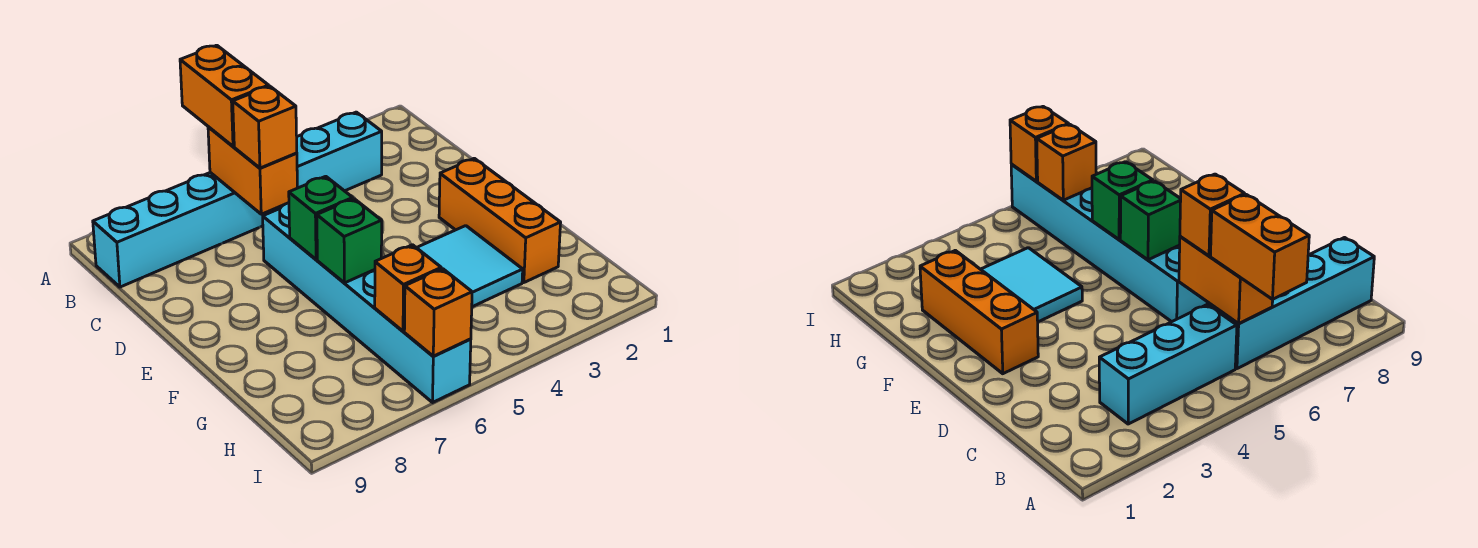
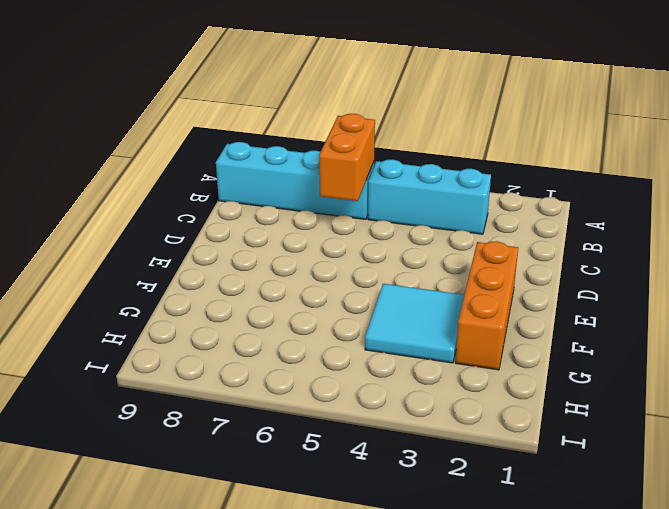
none -> cyan brick D6:I6 level 1
none -> green brick E6 level 2
none -> green brick F6 level 2

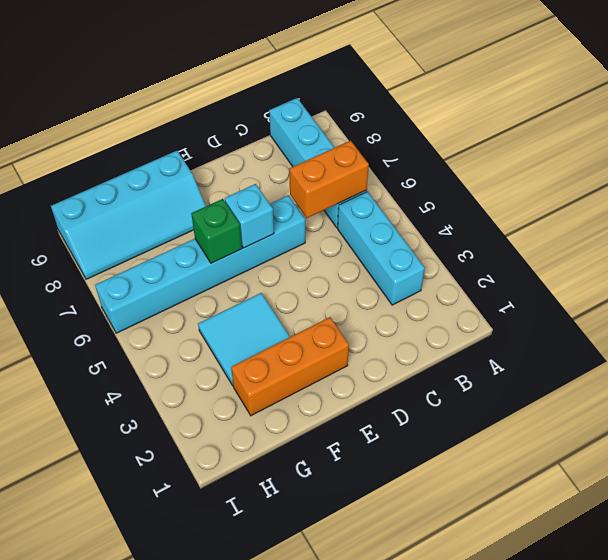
cyan brick E6 level 2 -> green brick E6 level 2
cyan slope F8:I9 level 1 top 9 -> none
none -> orange brick H6 level 2
none -> orange brick I6 level 2
none -> orange brick A6:B6 level 3

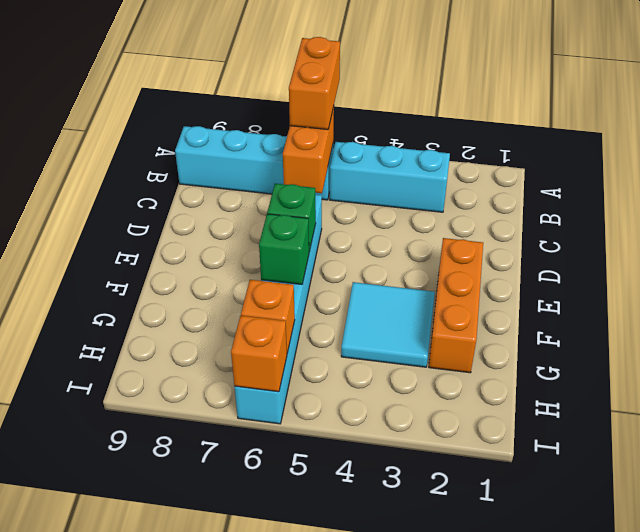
none -> orange brick C6 level 3

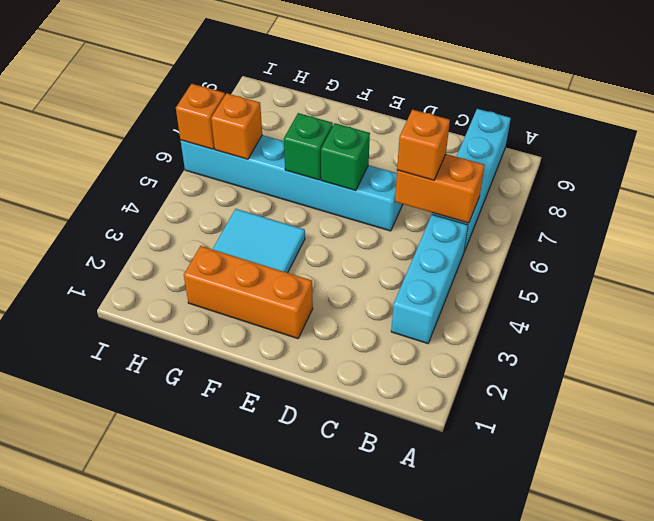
none -> orange brick A6:B6 level 3

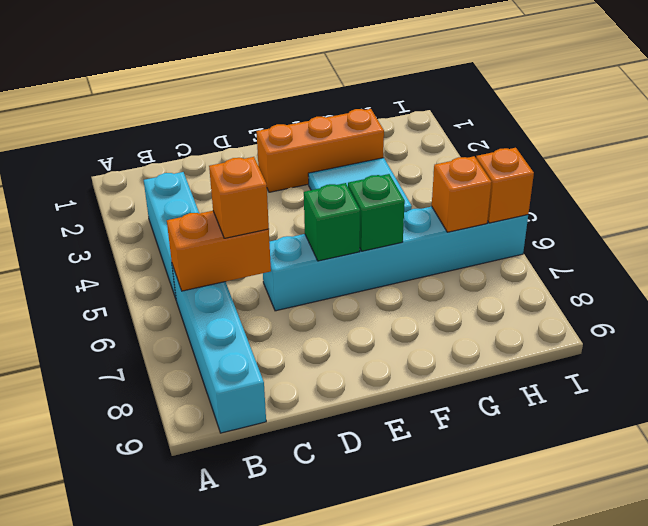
none -> orange brick A6:B6 level 3

